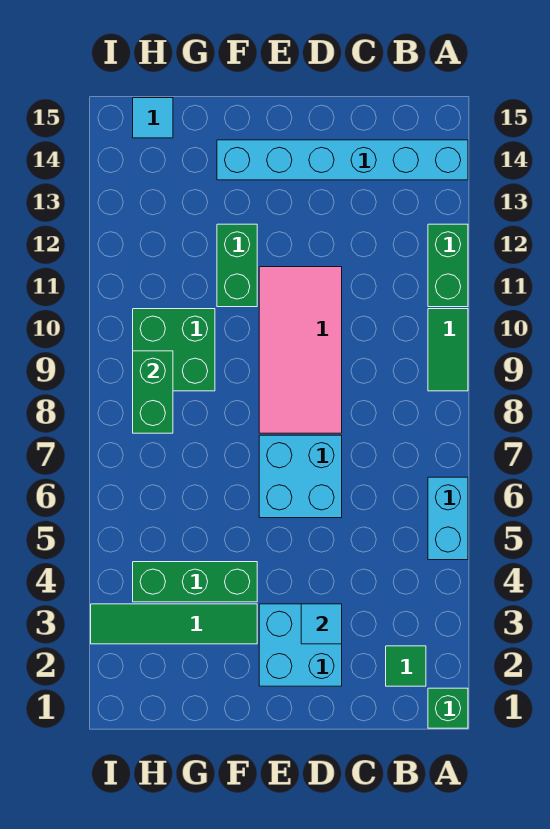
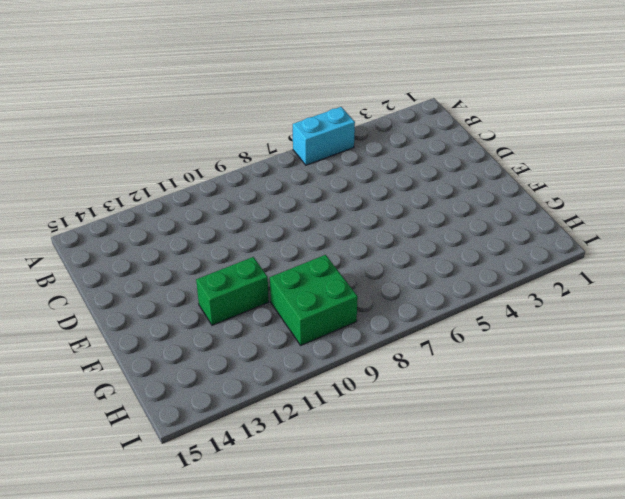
none -> green brick A1 level 1
none -> green tile A9:A10 level 1
none -> green brick A11:A12 level 1

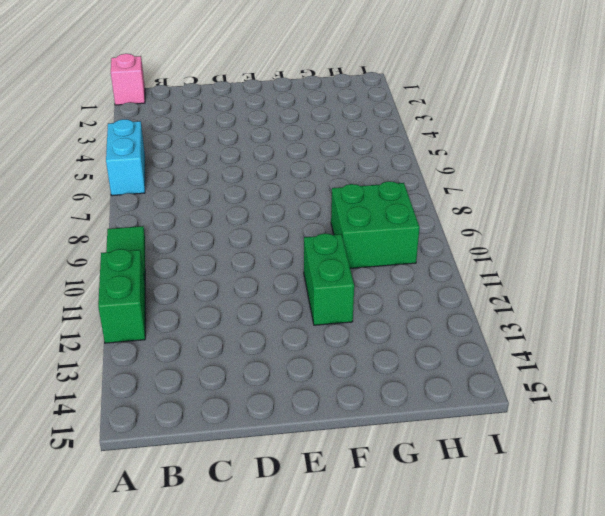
pink brick A1 level 1 -> green brick A1 level 1
none -> cyan brick A14:F14 level 1
none -> green tile B2 level 1
none -> cyan brick D2:E3 level 1

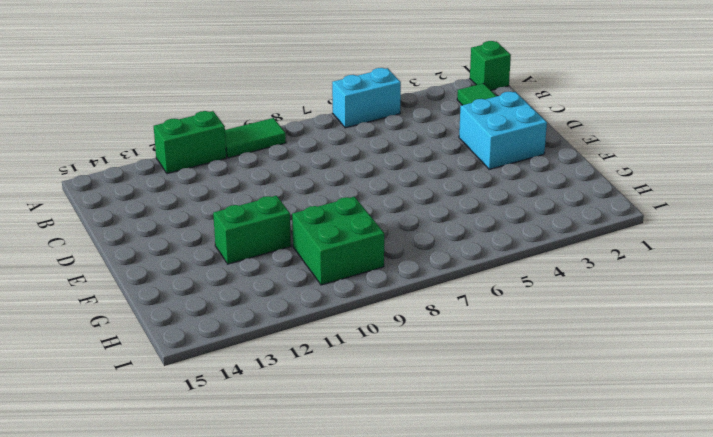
none -> cyan brick A14:F14 level 1
none -> cyan brick D6:E7 level 1
none -> pink tile D8:E11 level 1

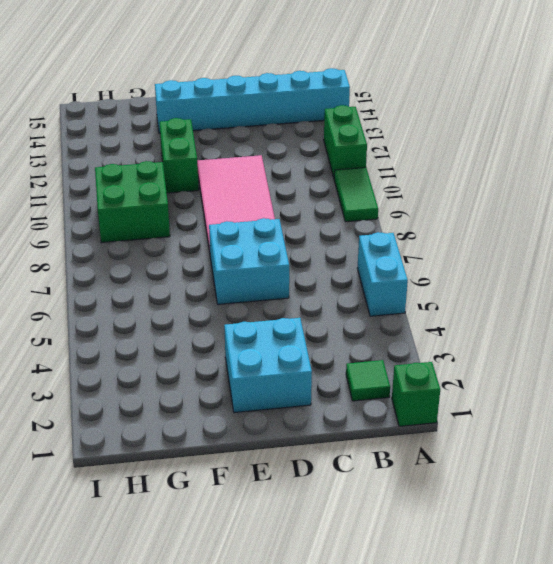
none -> green tile F3:I3 level 1
none -> green brick F4:H4 level 1
none -> cyan tile H15 level 1

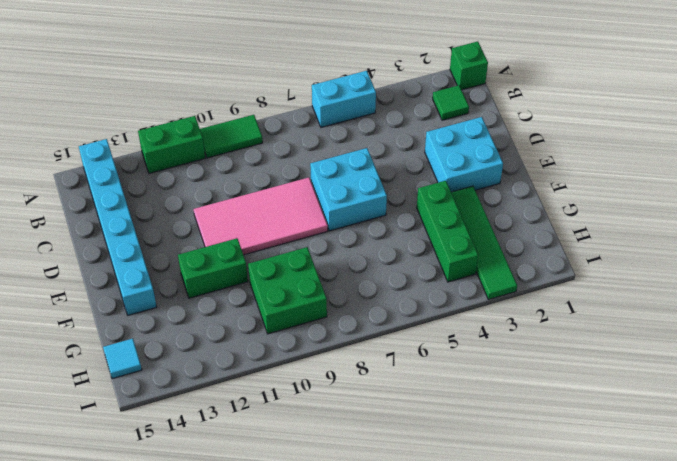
none -> cyan tile D3 level 2
none -> green brick H8:H9 level 2

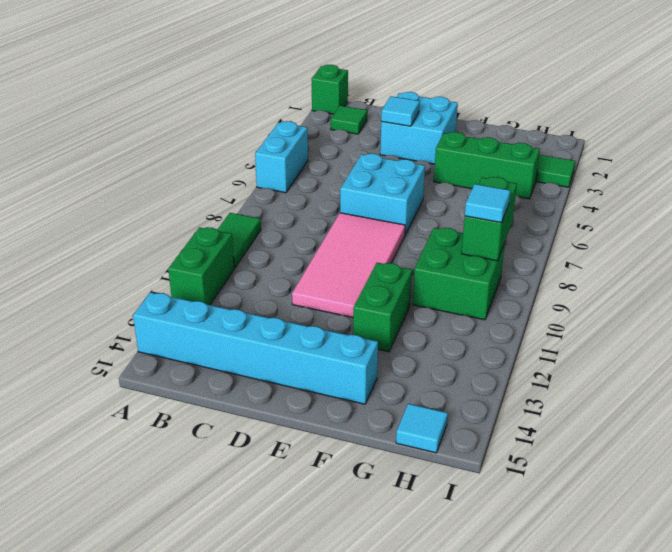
cyan tile H9 level 3 -> none

